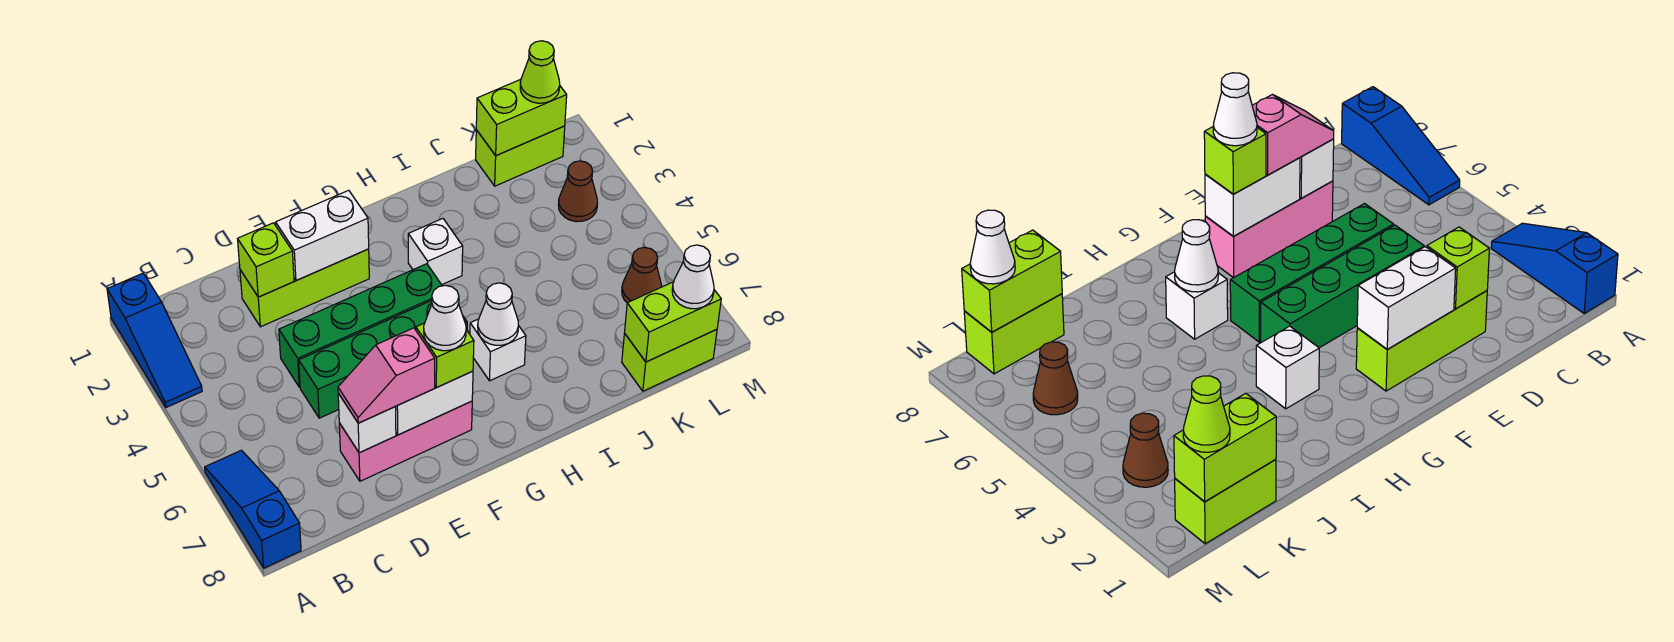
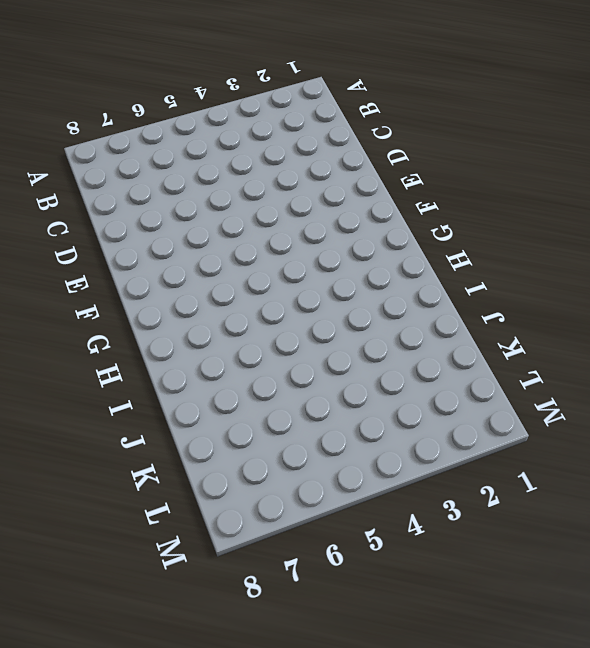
none -> blue slope A1:A3 level 1 top 1
none -> blue slope A6:A8 level 1 top 8
none -> lime brick D2:F2 level 1

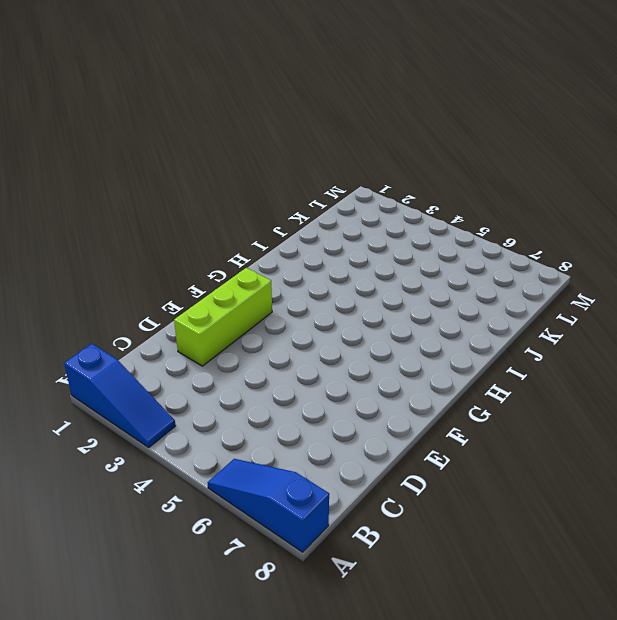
none -> green brick D4:G4 level 1
none -> green brick D5:G5 level 1
none -> pink brick D7:F7 level 1

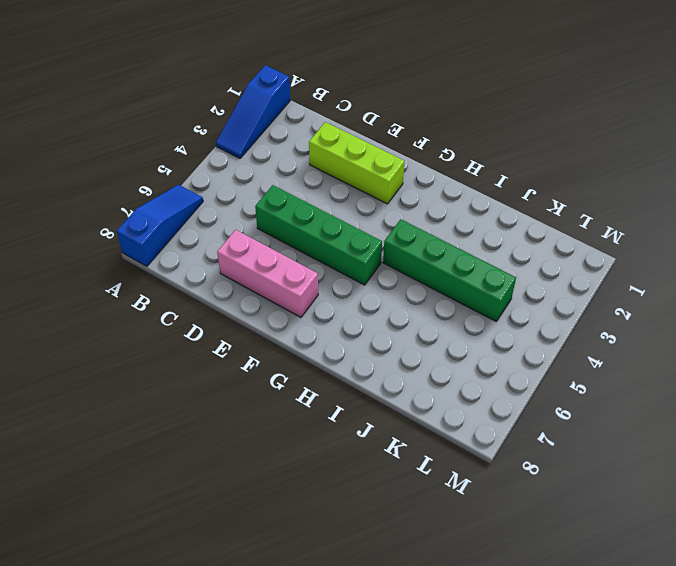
green brick H4:K4 level 1 -> green brick D4:G4 level 1
none -> white brick H3 level 1
none -> white brick H6 level 1
none -> lime brick K1:L1 level 1

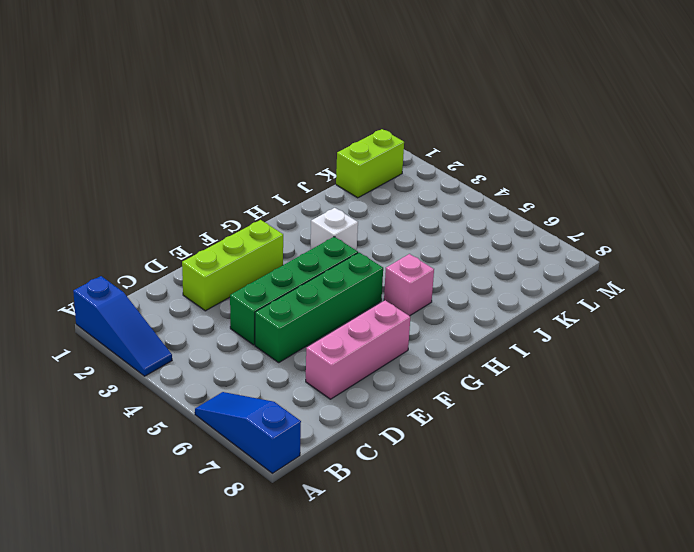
pink brick H6 level 1 -> white brick H6 level 1
none -> lime brick K8:L8 level 1
none -> brown cone L3 level 1
none -> brown cone L6 level 1

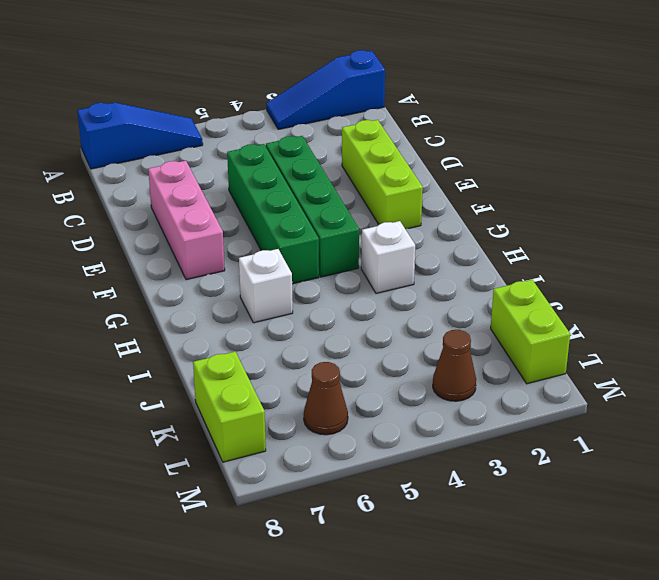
none -> lime brick D2 level 2
none -> white brick D7 level 2
none -> white brick E2:F2 level 2

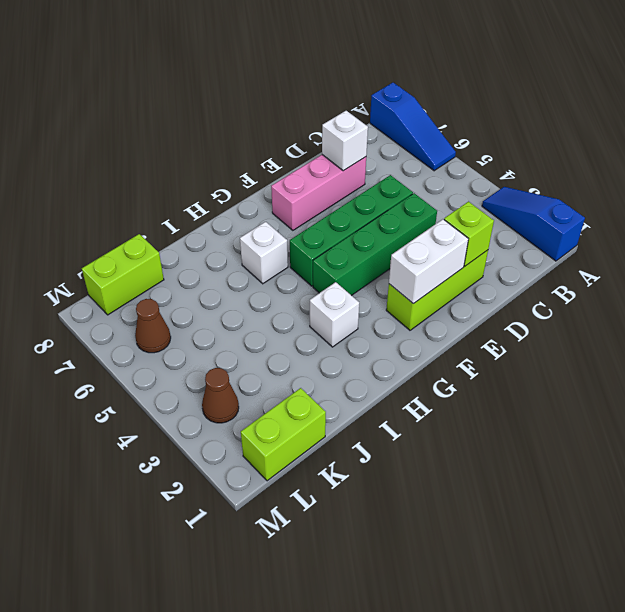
none -> white brick E7:F7 level 2
none -> white cone H6 level 2
none -> lime brick K1:L1 level 2

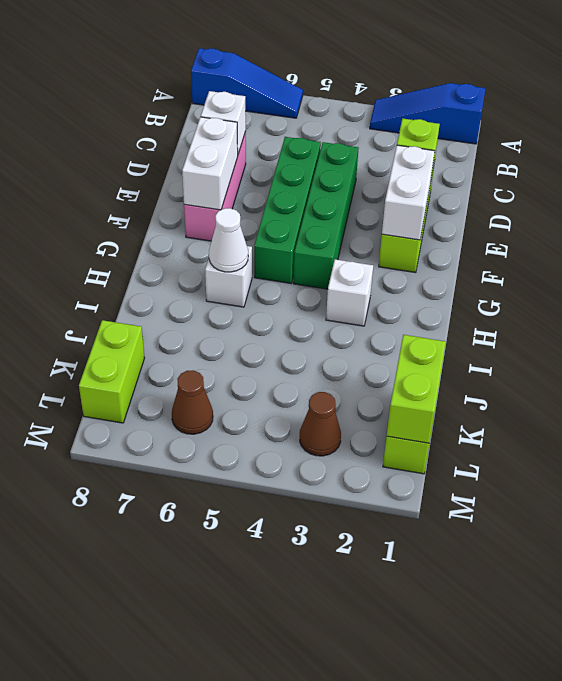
none -> lime brick K8:L8 level 2
none -> pink slope D7:E7 level 3 top E
none -> lime brick F7 level 3

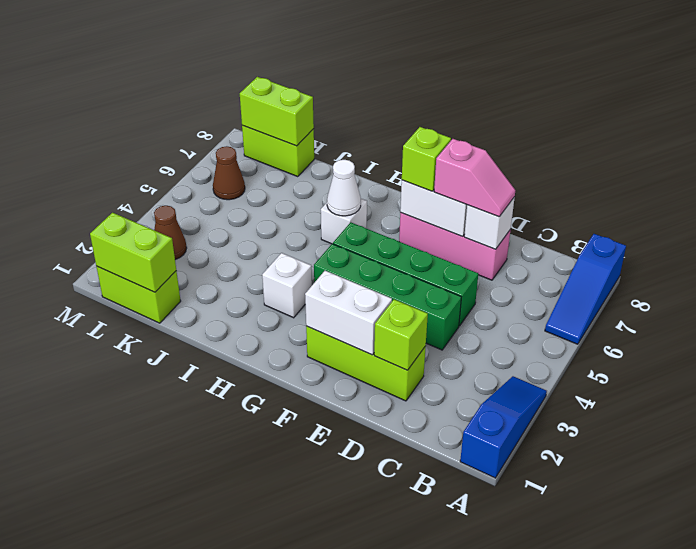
none -> lime cone L1 level 3
none -> white cone L8 level 3
none -> white cone F7 level 4

